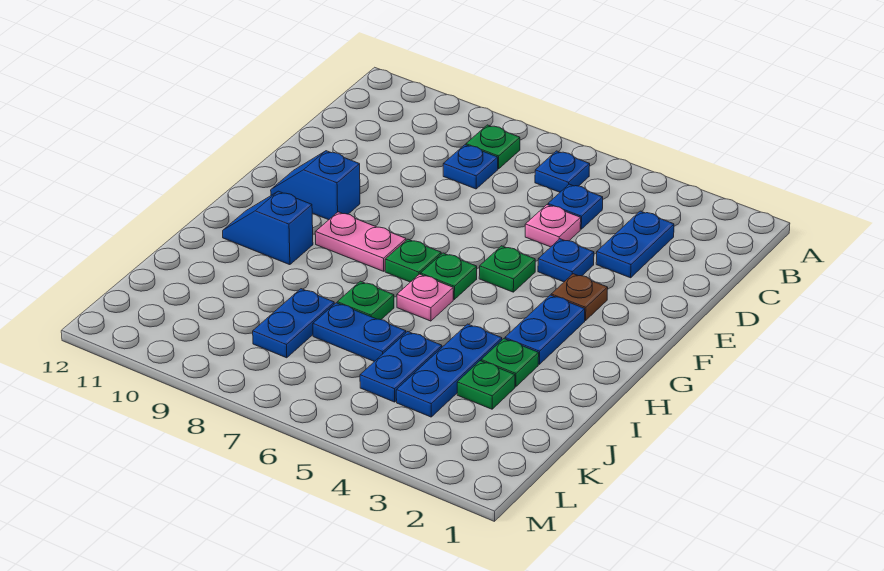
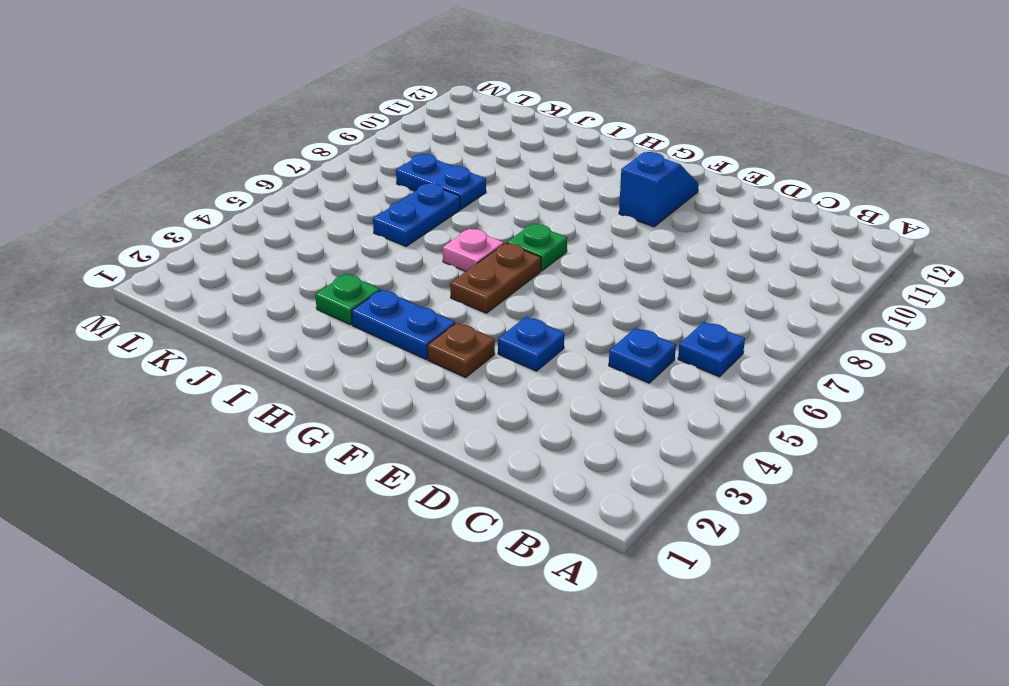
brown plate G5:G6 level 1 -> green plate G6 level 1
none -> green plate B8 level 1
none -> blue plate C3:D3 level 1
none -> blue plate C8 level 1

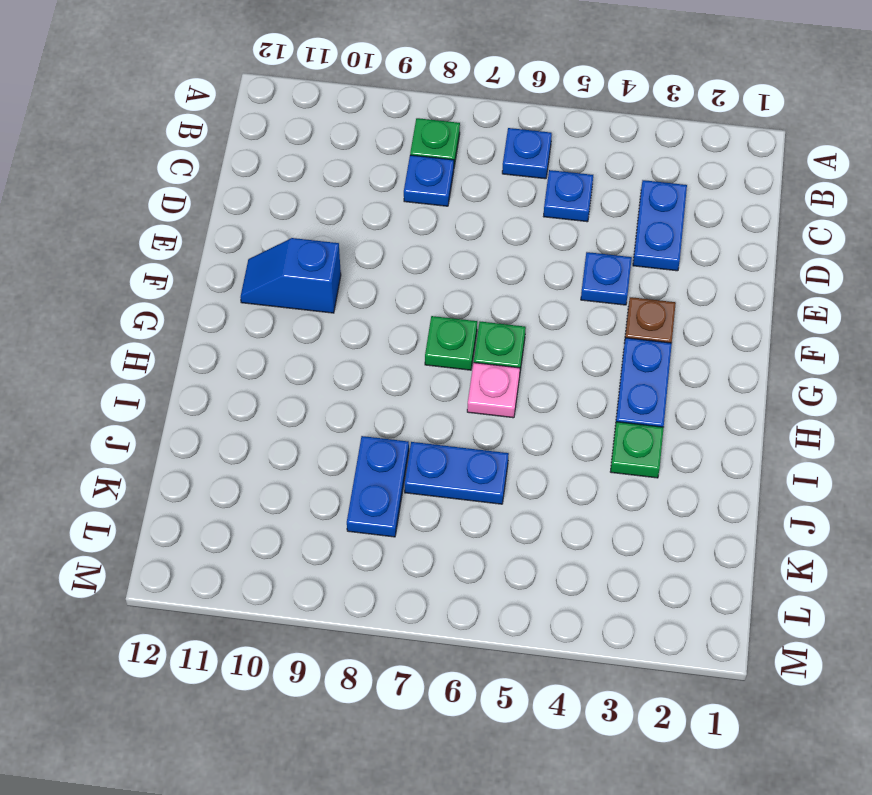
none -> pink plate D5 level 1
none -> green plate F5 level 1
none -> pink plate G8:G9 level 1

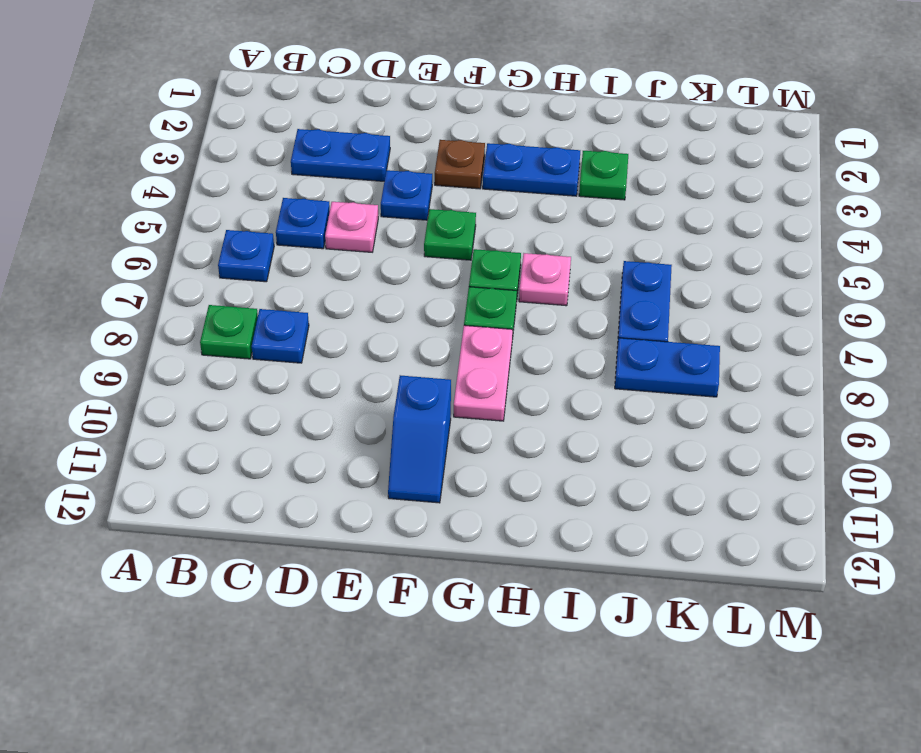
none -> blue slope H10:H11 level 1 top 10
none -> blue plate I4:K4 level 1
none -> green plate I7 level 1

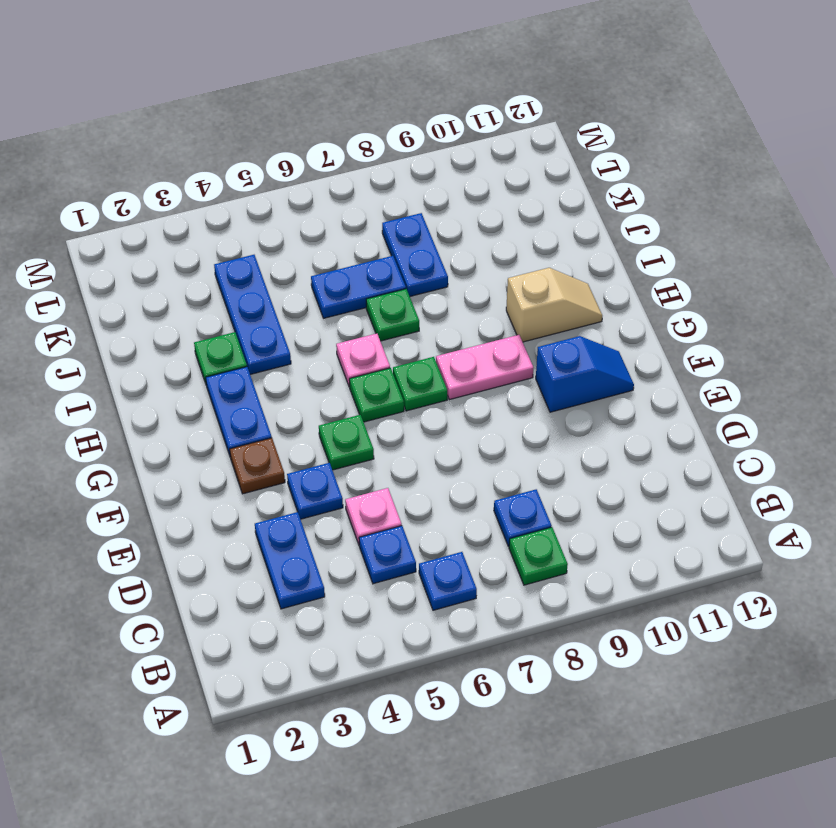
tan slope H10:H11 level 1 top 10 -> blue slope H10:H11 level 1 top 10
none -> green plate J3 level 1
none -> blue plate J5:K5 level 1

